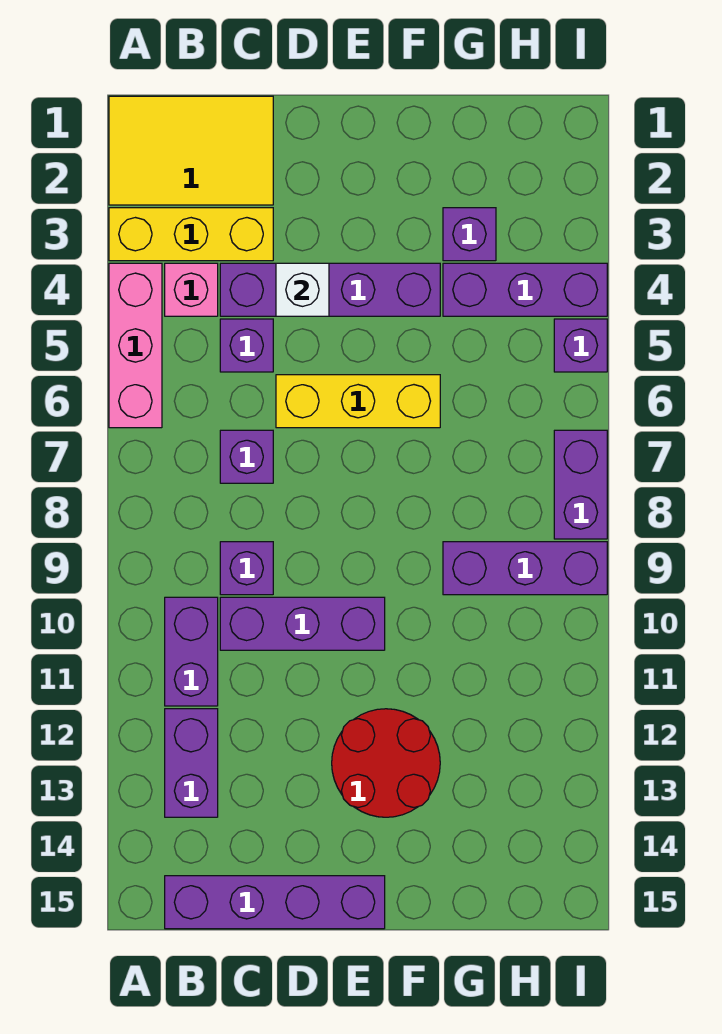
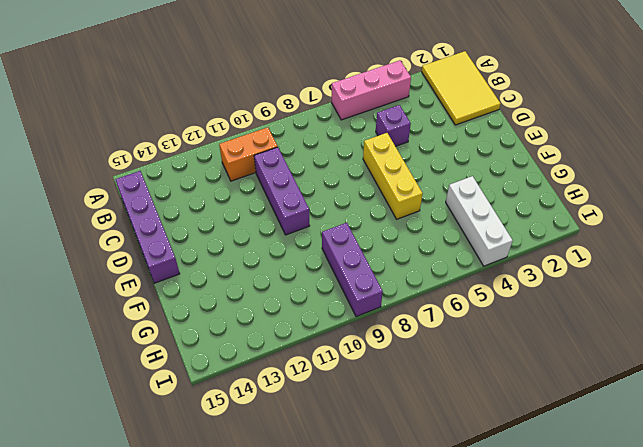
orange brick B10:B11 level 1 -> purple brick B10:B11 level 1
white brick G4:I4 level 1 -> purple brick G4:I4 level 1
none -> yellow brick A3:C3 level 1
none -> pink brick B4 level 1
none -> purple brick B12:B13 level 1

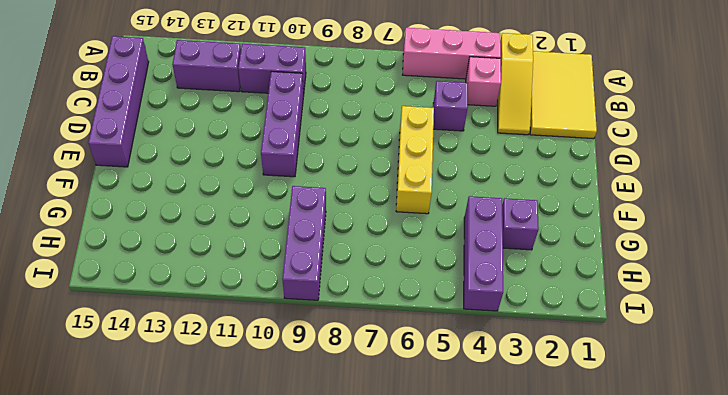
yellow slope A3:C3 level 1 top A -> yellow brick A3:C3 level 1
none -> purple brick C4:F4 level 1
none -> purple brick C7 level 1
none -> purple brick C9 level 1

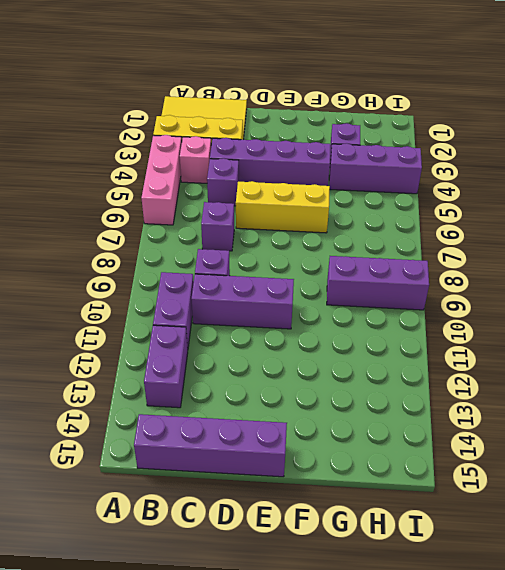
none -> red round brick E12:F13 level 1
none -> purple brick I5 level 1
none -> purple brick I7:I8 level 1

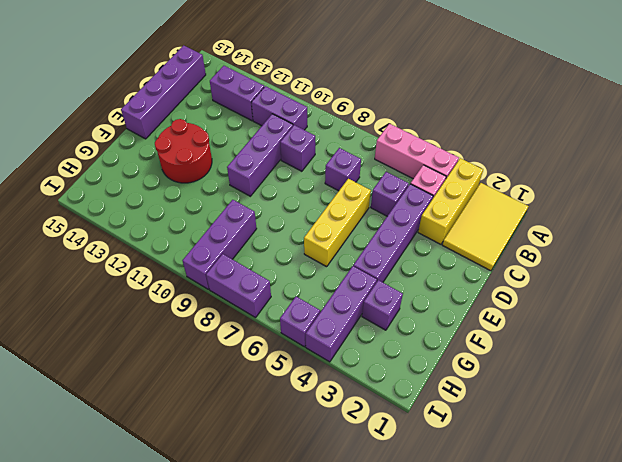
none -> white brick D4 level 2

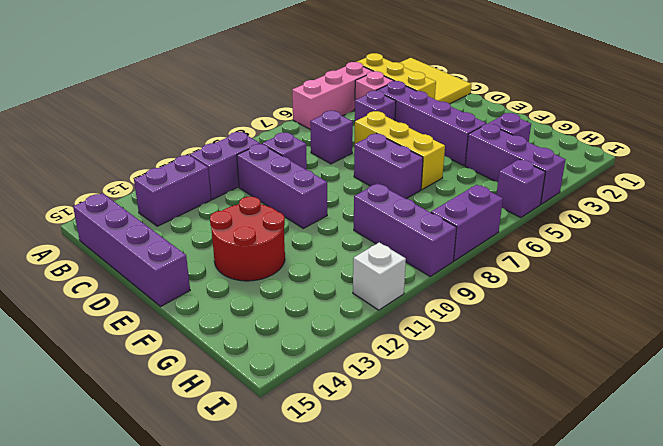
purple brick E7:F7 level 1 -> none
white brick I11 level 1 -> white brick D4 level 2

